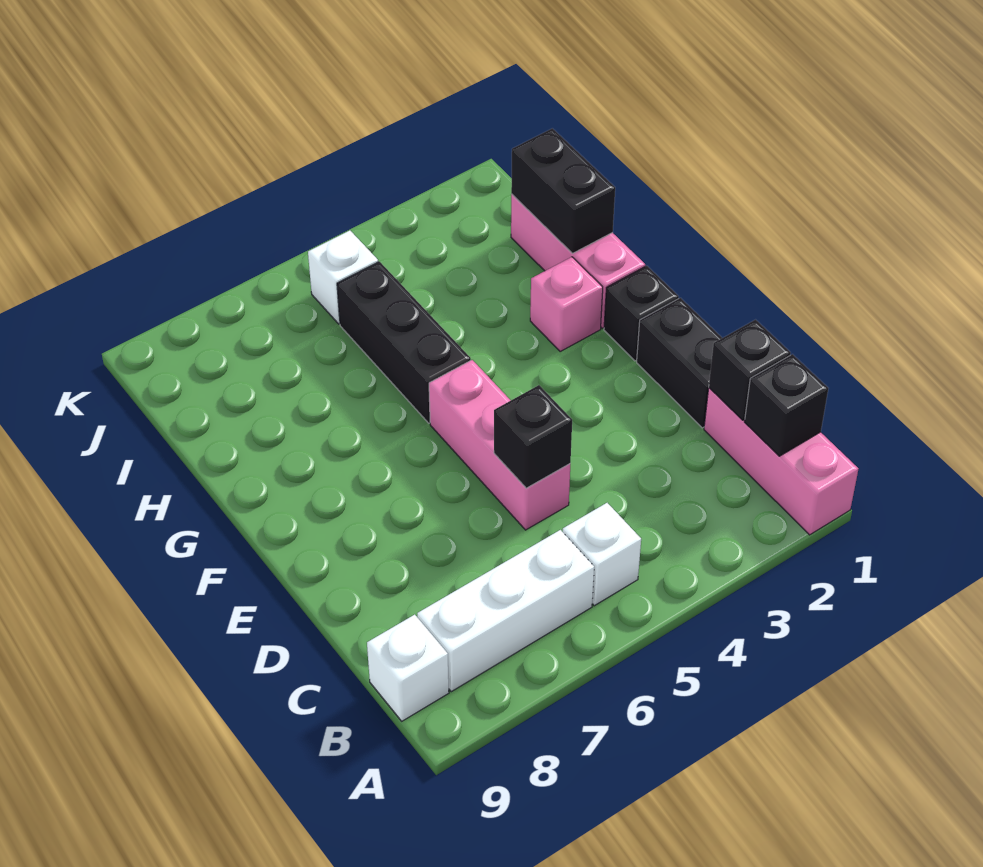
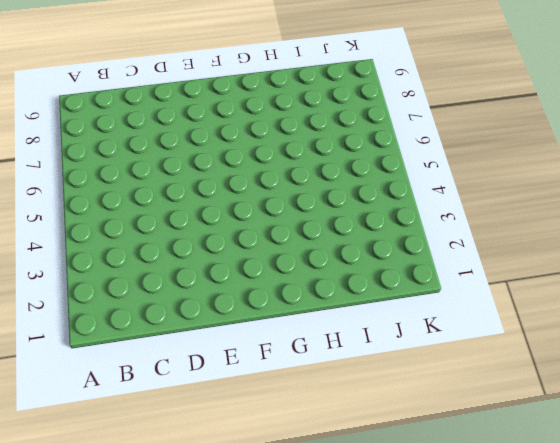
none -> pink brick A1:C1 level 1
none -> white brick B5 level 1
none -> white brick B6:B8 level 1

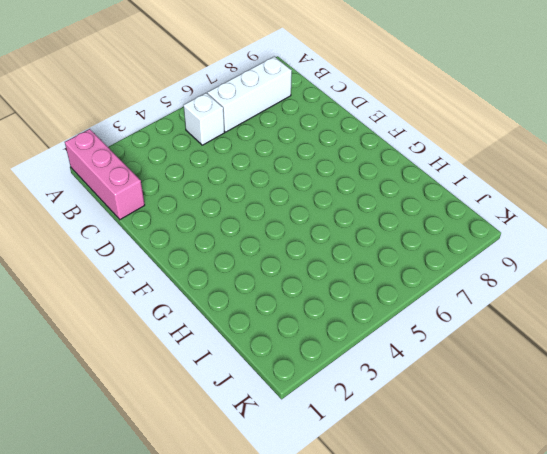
none -> white brick B9 level 1
none -> black brick D1:E1 level 1
none -> pink brick D5:F5 level 1

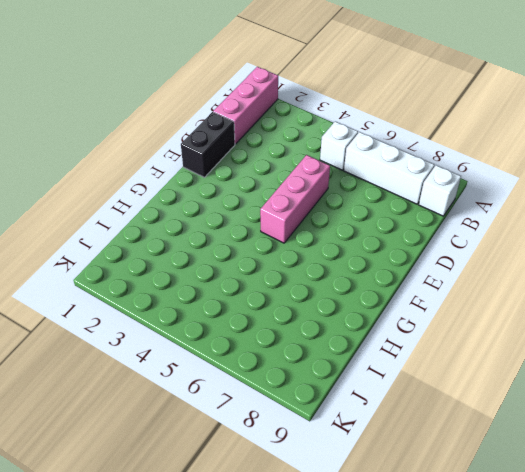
none -> black brick F1 level 1
none -> pink brick G1:I1 level 1
none -> pink brick G2 level 1

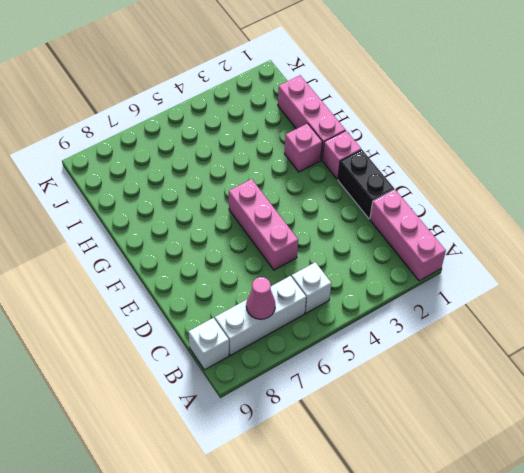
pink cone B7 level 2 -> none
pink brick F1 level 1 -> black brick F1 level 1
none -> black brick G5:I5 level 1
none -> white brick J5 level 1
none -> black brick B1 level 2

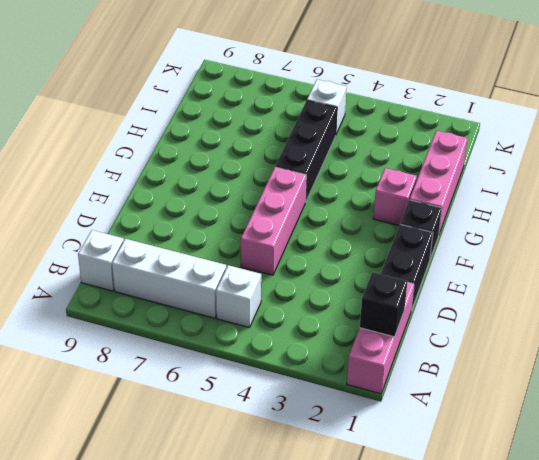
none -> black brick C1 level 2
none -> black brick D5 level 2
none -> black brick H1:I1 level 2

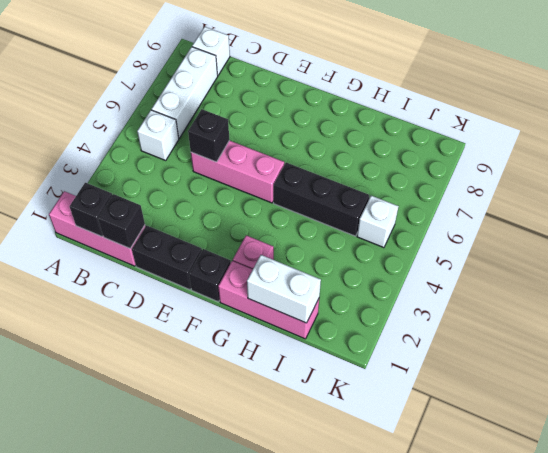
white brick H1:I1 level 2 -> black brick H1:I1 level 2

